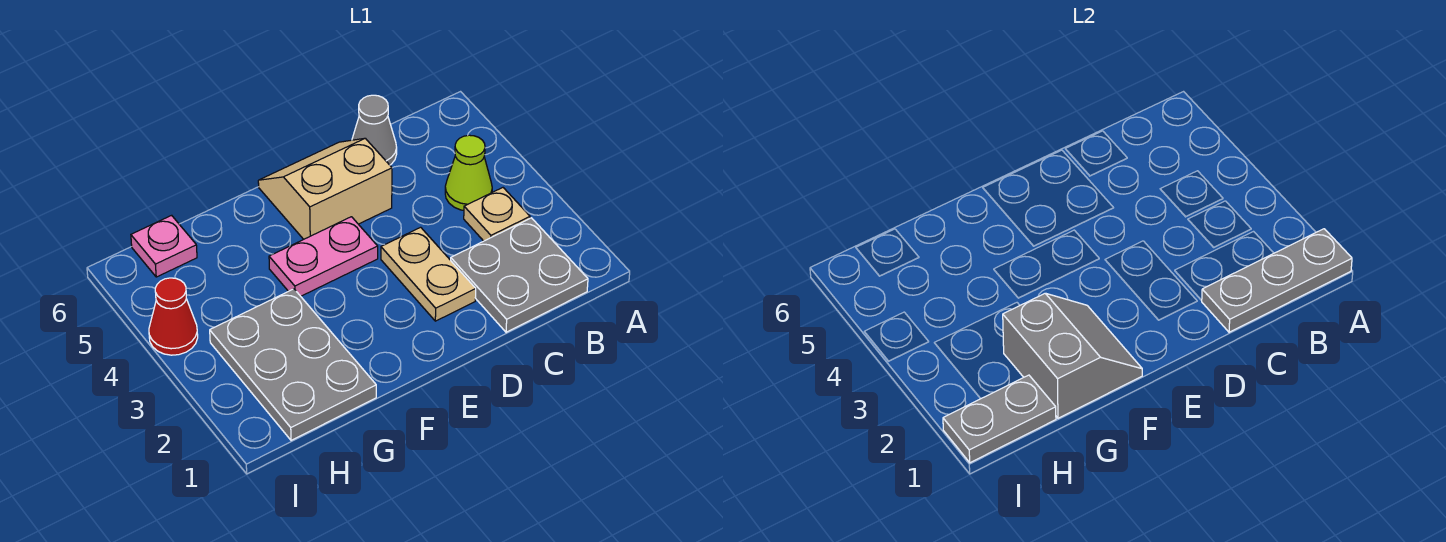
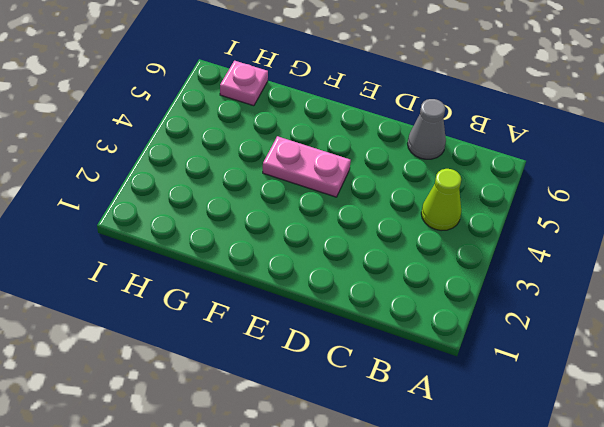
none -> grey plate B1:C2 level 1
none -> tan plate B3 level 1
none -> tan plate D2:D3 level 1

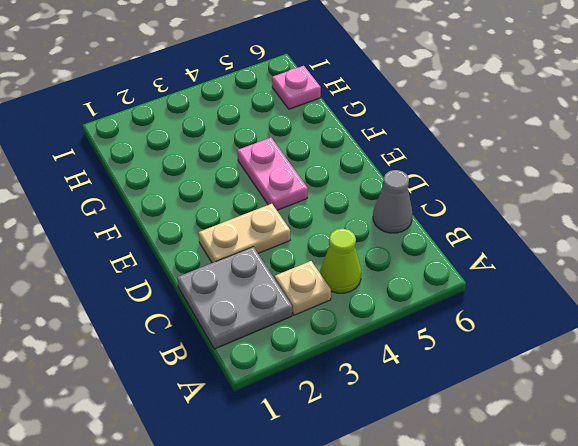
none -> tan slope D5:E6 level 1 top 5
none -> grey plate G1:H3 level 1
none -> red cone I4 level 1

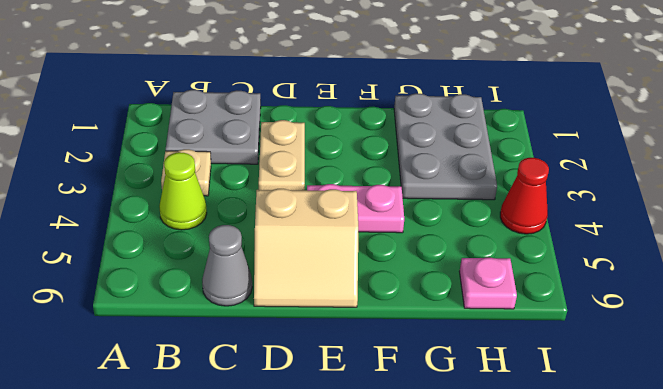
none -> grey plate A1:C1 level 2
none -> grey slope F1:G2 level 2 top G
none -> grey plate H1:I1 level 2

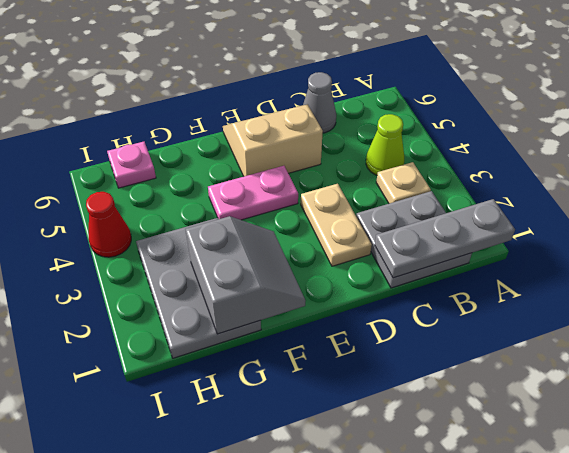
none -> grey plate H1:I1 level 2

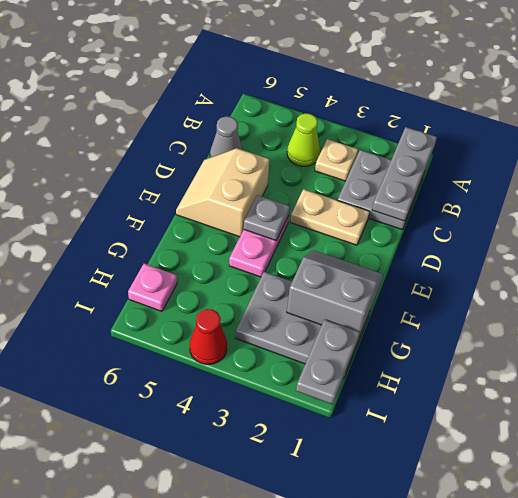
grey plate E4 level 2 -> none

